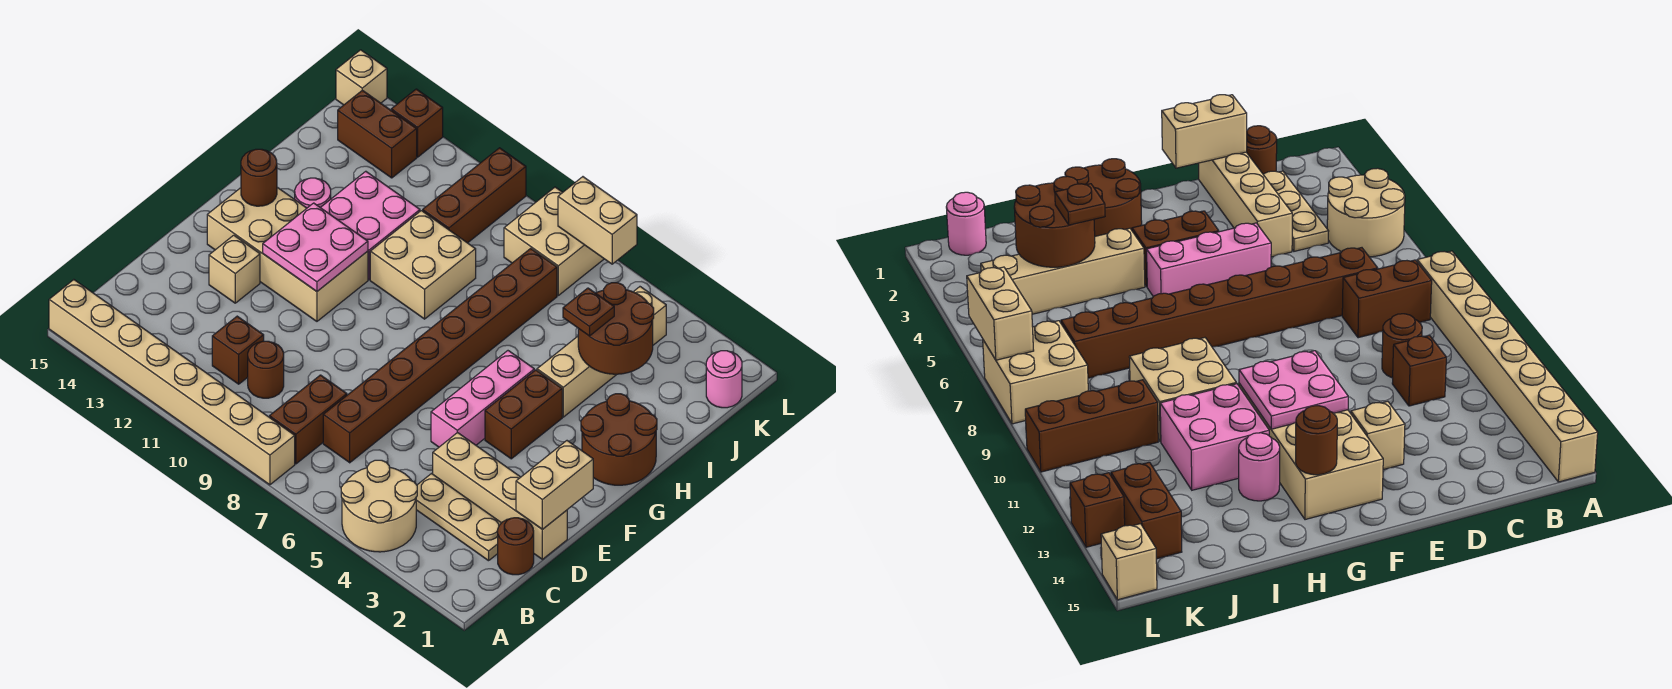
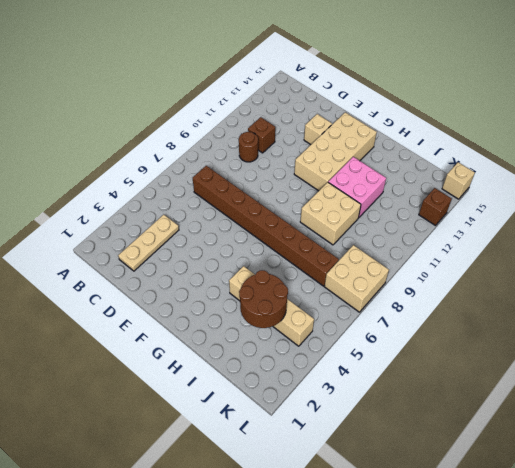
none -> tan round brick A4:B5 level 1
none -> tan brick A8:A15 level 1
none -> brown brick B8:C8 level 1
none -> brown round brick C1 level 1

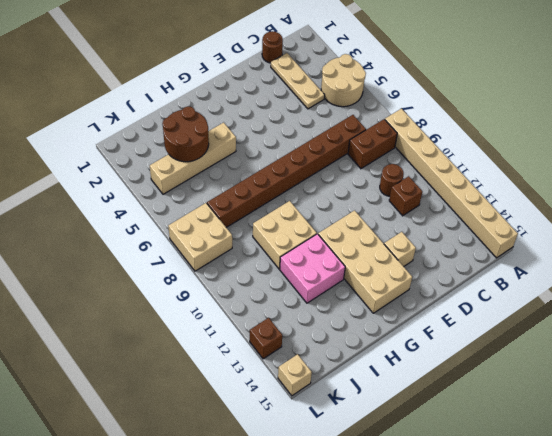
none -> tan brick D1:D4 level 1
none -> pink brick E5:G5 level 1
none -> brown brick F4:G4 level 1
none -> brown round brick G1:H2 level 1

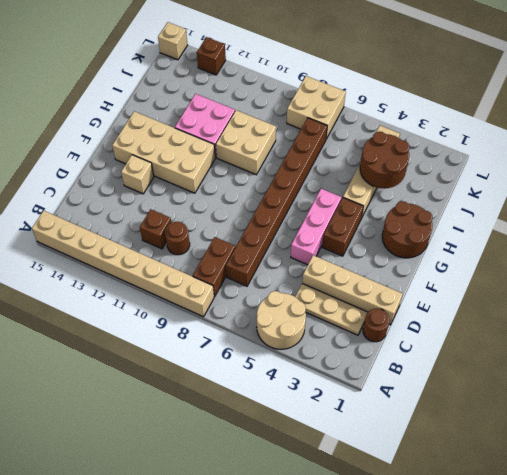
none -> pink round brick H13 level 1
none -> brown brick J10:L10 level 1
none -> pink round brick K1 level 1
none -> brown brick K13:K14 level 1

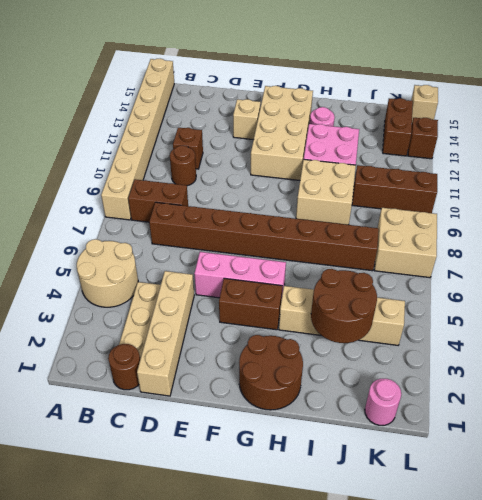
none -> tan brick D1:E1 level 2
none -> pink plate F11:G12 level 2
none -> brown round brick G14 level 2
none -> tan brick L6:L7 level 2

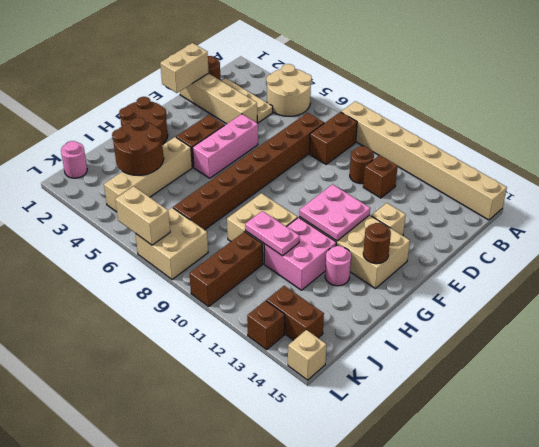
pink plate I10:I11 level 2 -> none
none -> brown plate I4 level 3

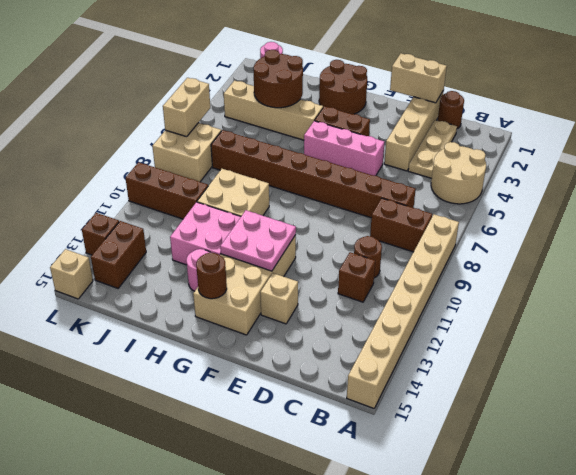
none -> brown plate I4 level 3

